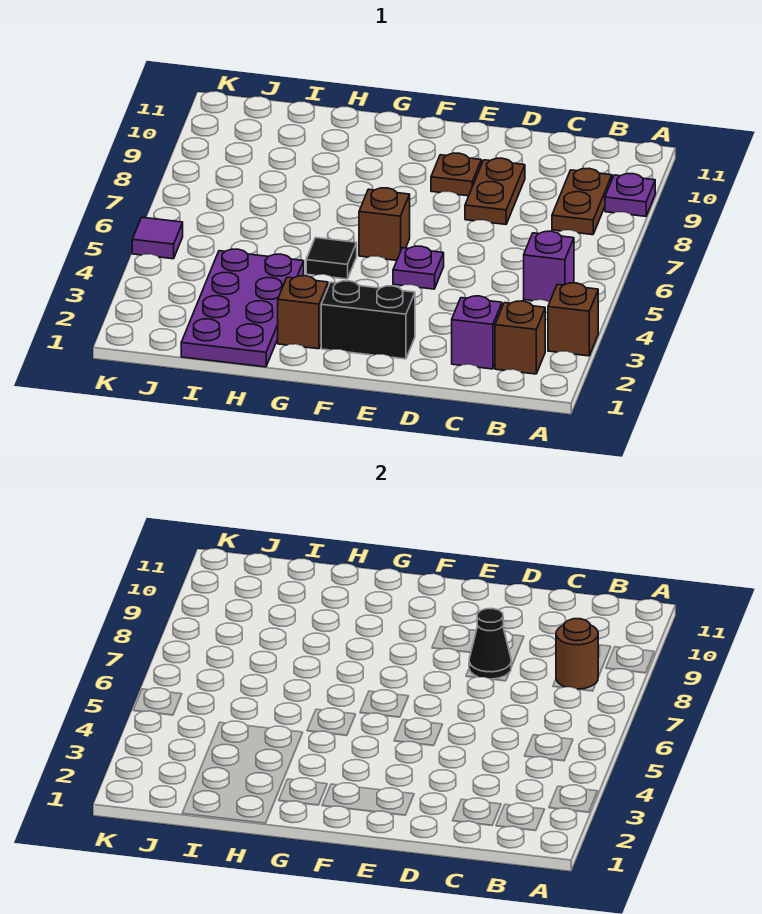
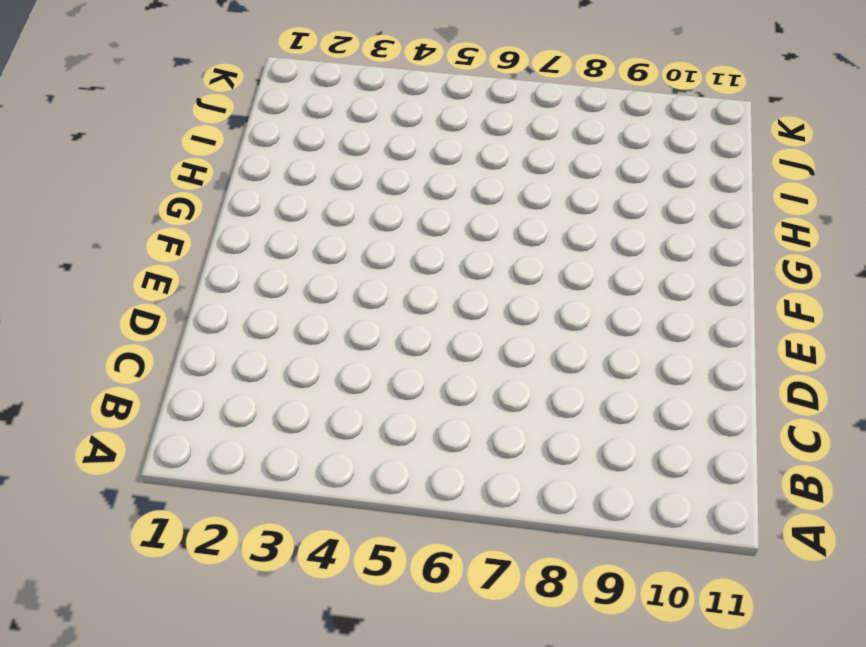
none -> brown brick A3 level 1
none -> purple plate A9 level 1
none -> brown brick B2 level 1

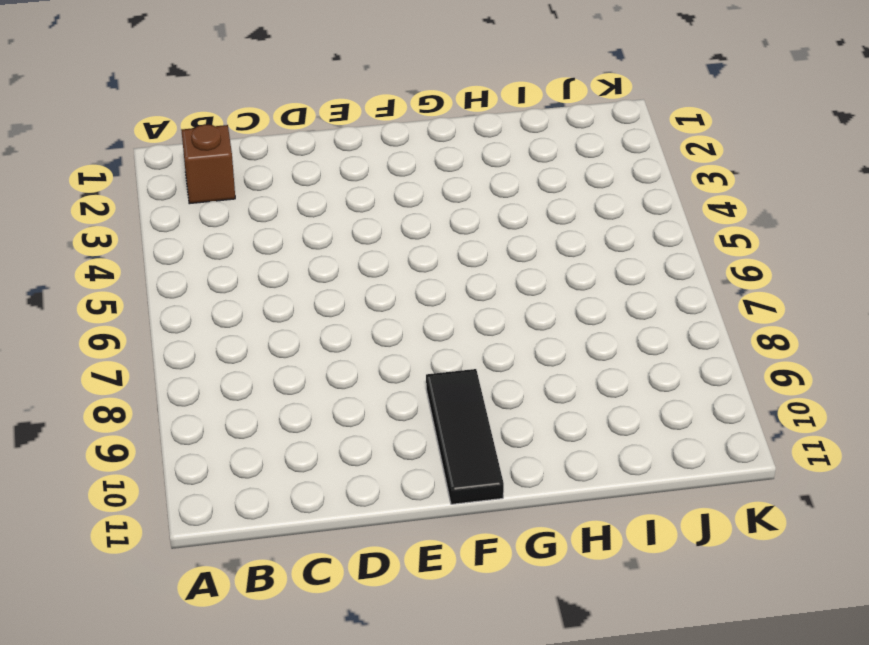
black tile F9:F11 level 1 -> none
none -> brown brick A3 level 1
none -> purple plate A9 level 1
none -> purple brick B5 level 1

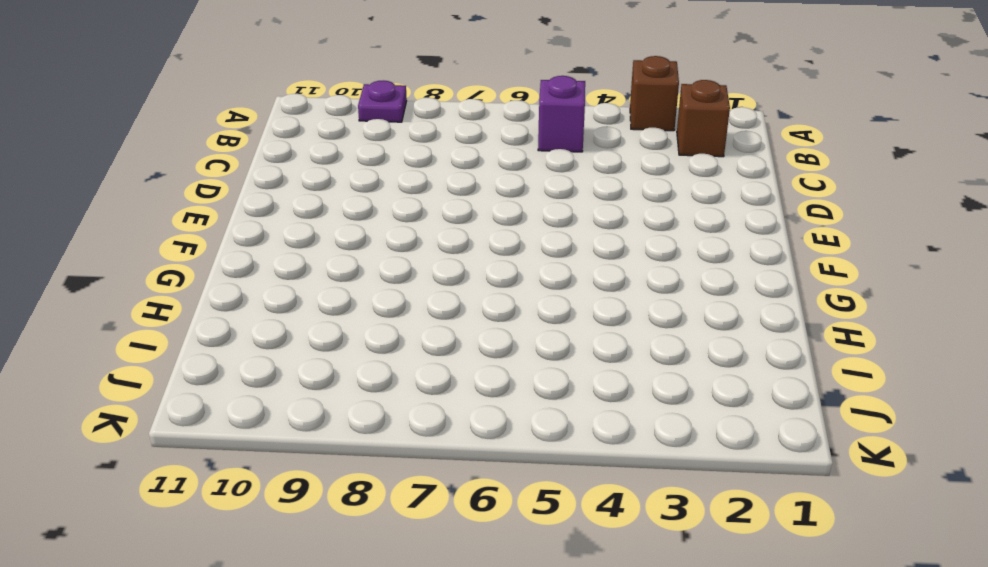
none -> brown plate B8:B9 level 1
none -> purple brick C2 level 1
none -> brown plate D8:D9 level 1

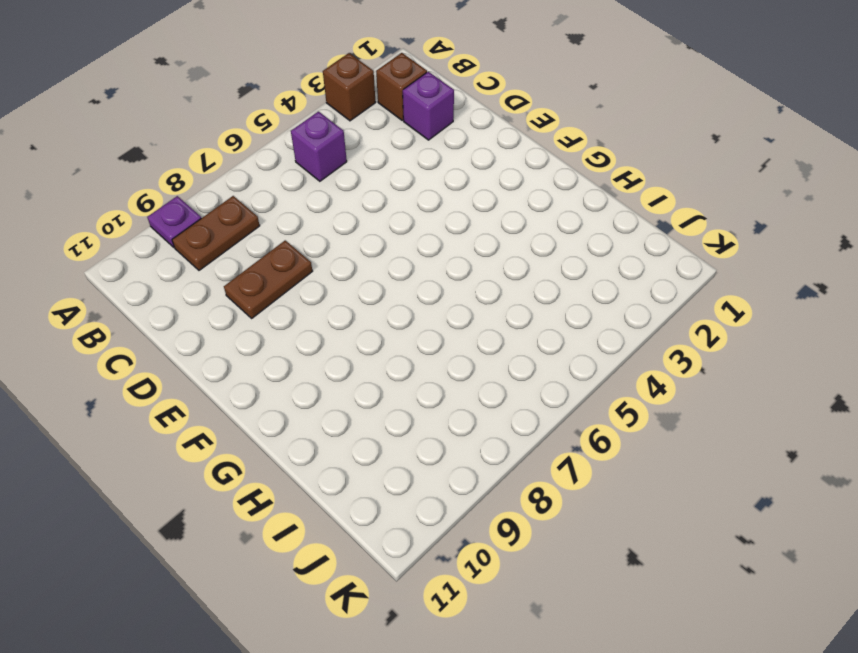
none -> black brick E2:F2 level 1
none -> purple plate E5 level 1
none -> brown plate E9 level 1

